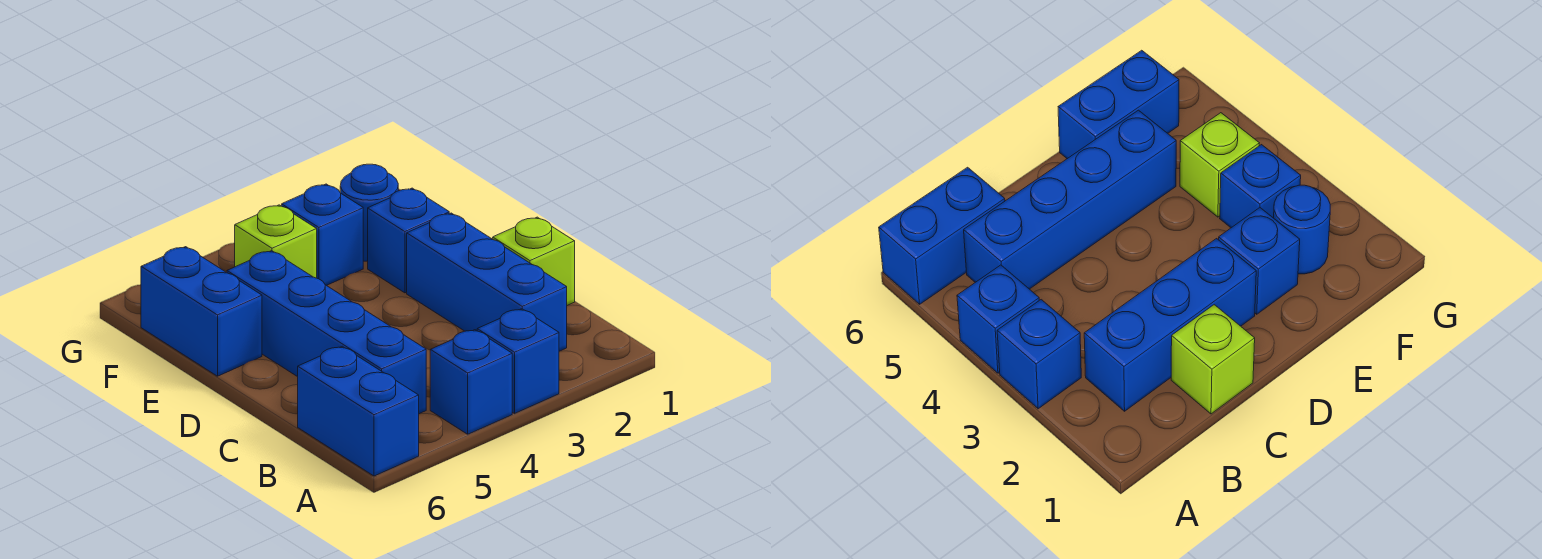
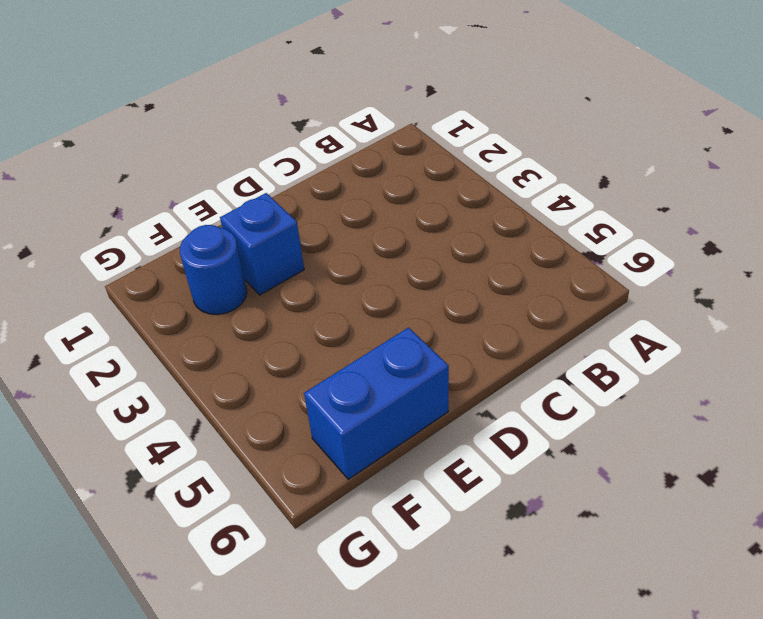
none -> blue brick A3 level 1
none -> blue brick A4 level 1

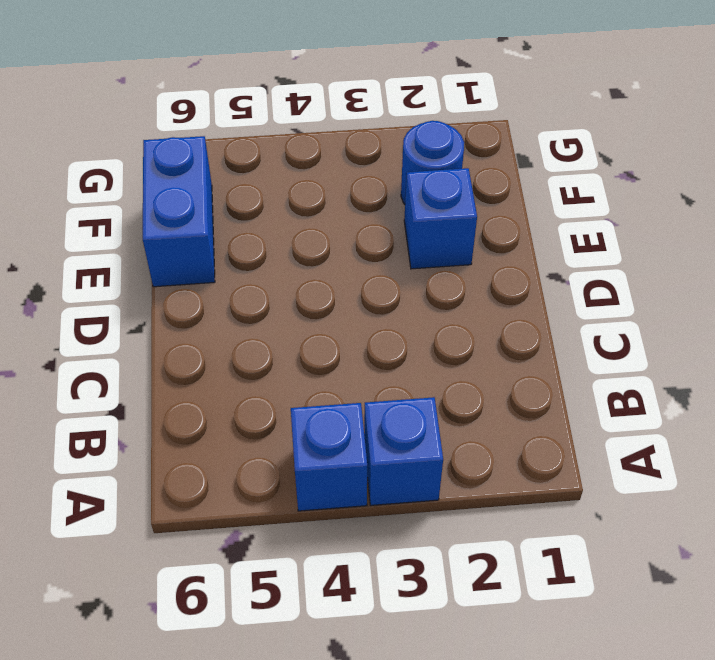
none -> blue brick A6:B6 level 1
none -> blue brick B2:D2 level 1

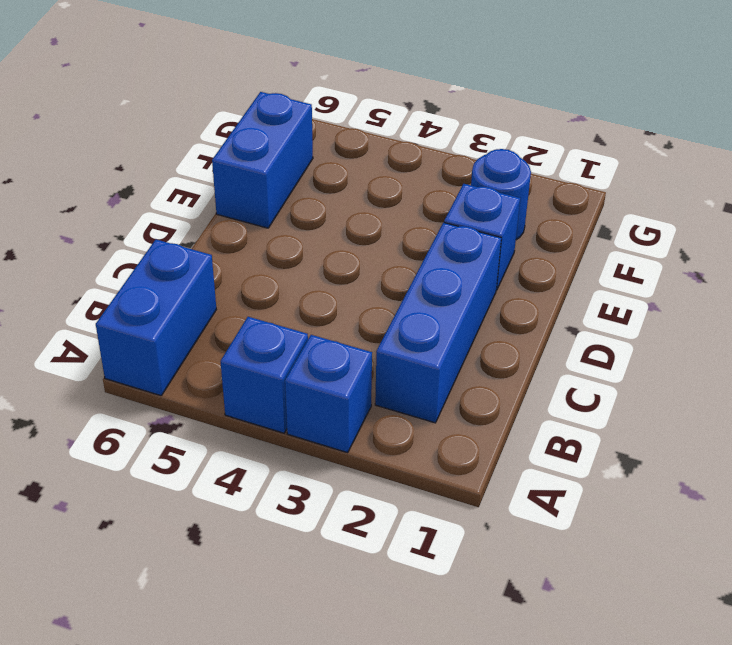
none -> blue brick B5:E5 level 1
none -> lime brick C1 level 1

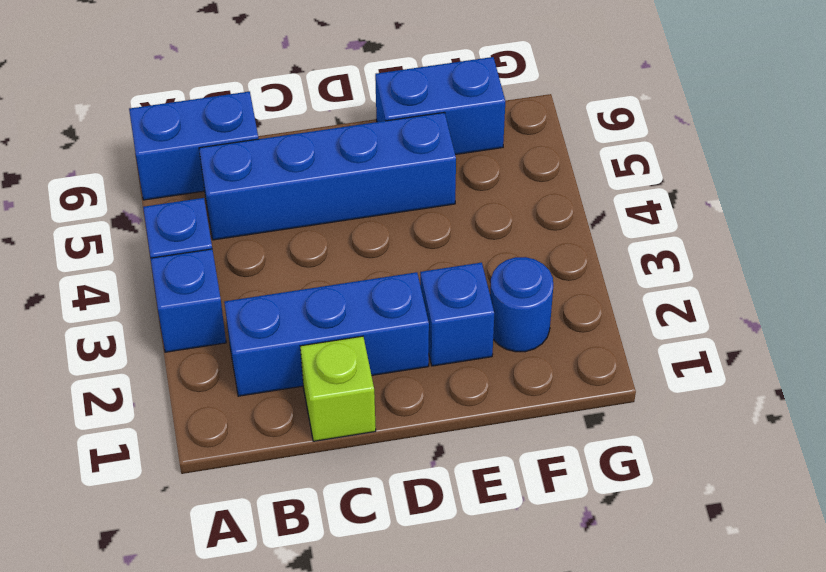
none -> blue brick F3 level 1
none -> lime brick F4 level 1

